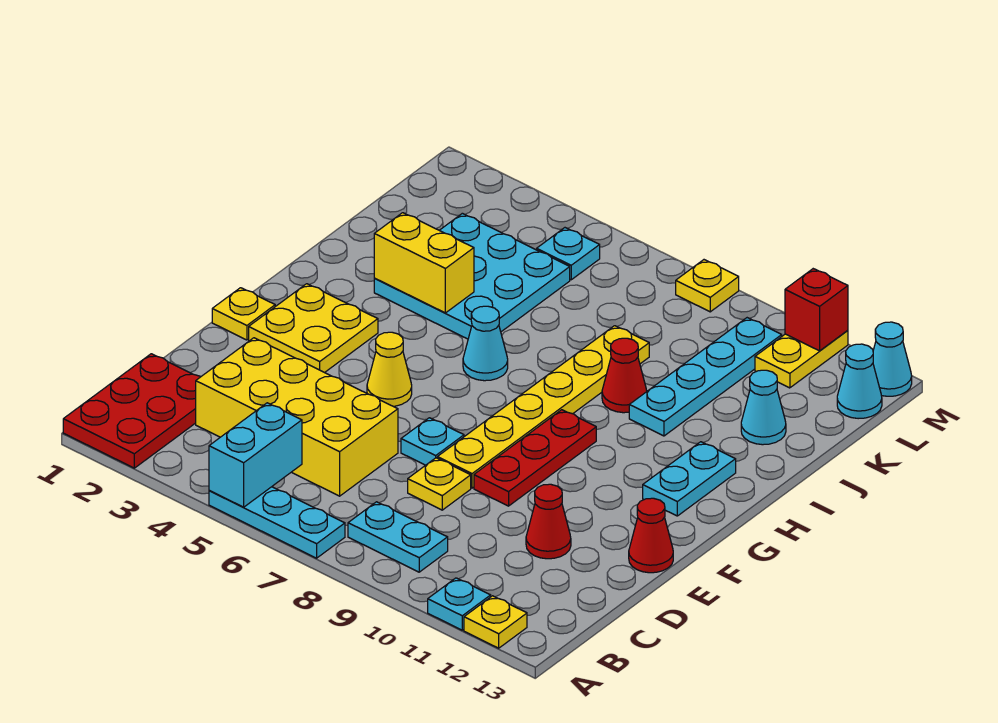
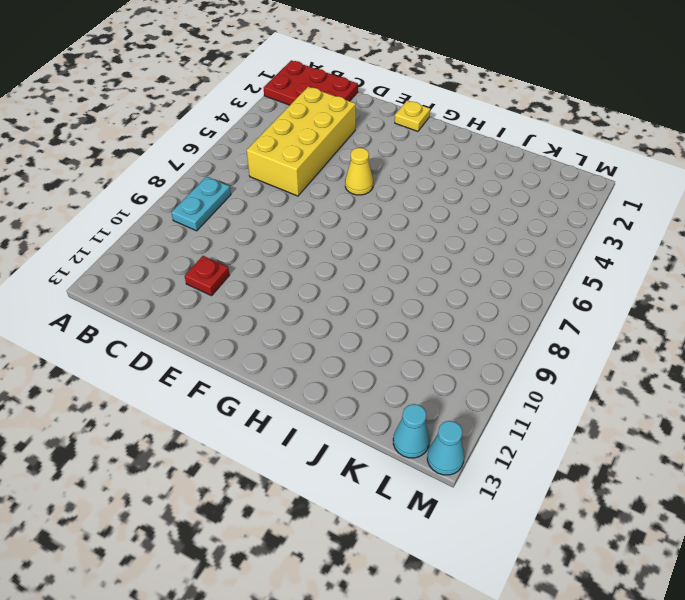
red plate D11 level 1 -> red cone D11 level 1
none -> cyan plate A5:A7 level 1
none -> cyan plate A11 level 1
none -> yellow plate A12 level 1

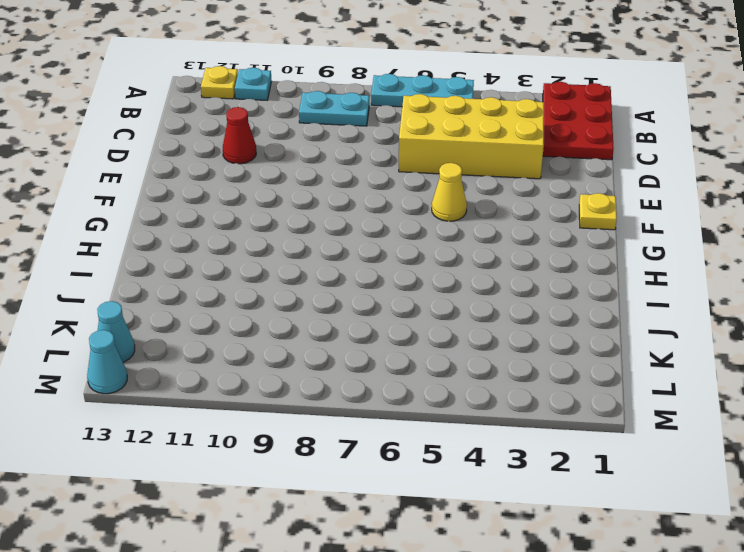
none -> yellow plate D8 level 1
none -> cyan plate E7 level 1
none -> yellow plate E8:J8 level 1

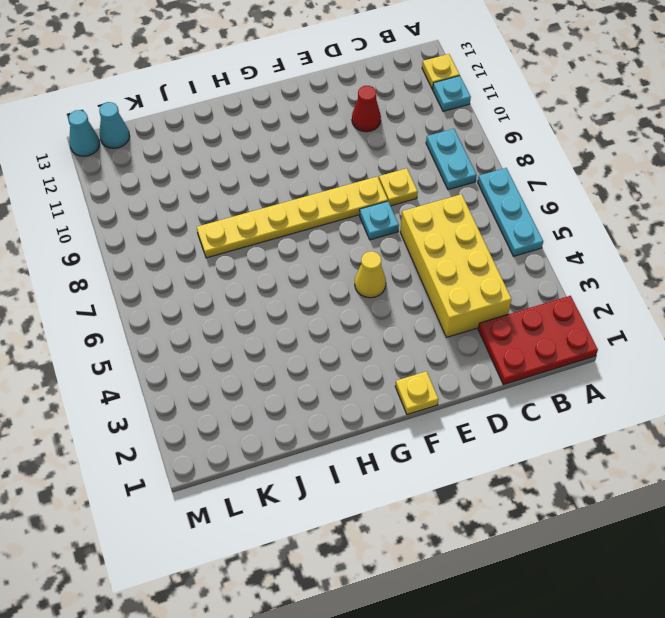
none -> red plate E9:G9 level 1
none -> red cone E13 level 1
none -> yellow plate F2:G3 level 1

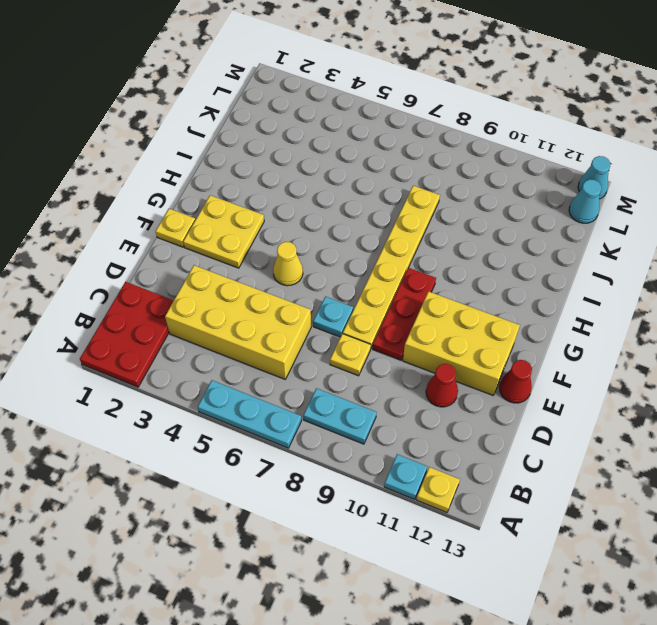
yellow brick E10:F12 level 1 -> none
none -> cyan plate G12:H12 level 1
none -> cyan cone H6 level 1
none -> cyan plate I3:K5 level 1

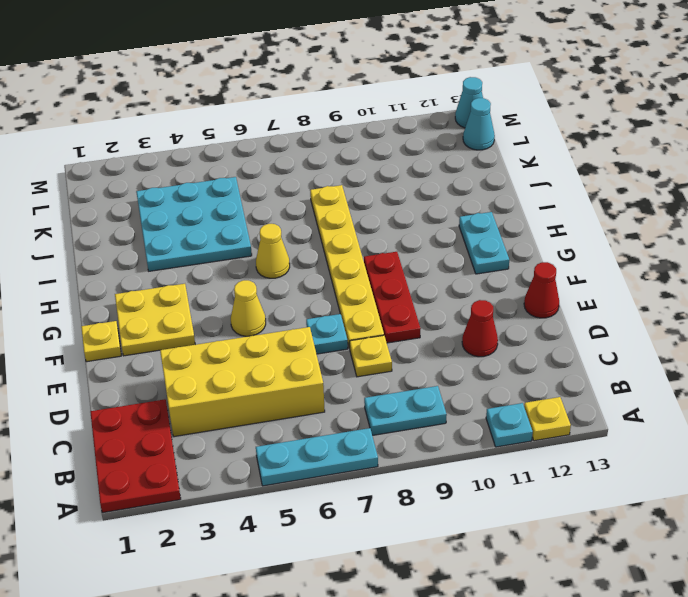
yellow cone H6 level 1 -> cyan cone H6 level 1
none -> red cone I9 level 1
none -> cyan plate I10:L10 level 1
none -> cyan cone J12 level 1

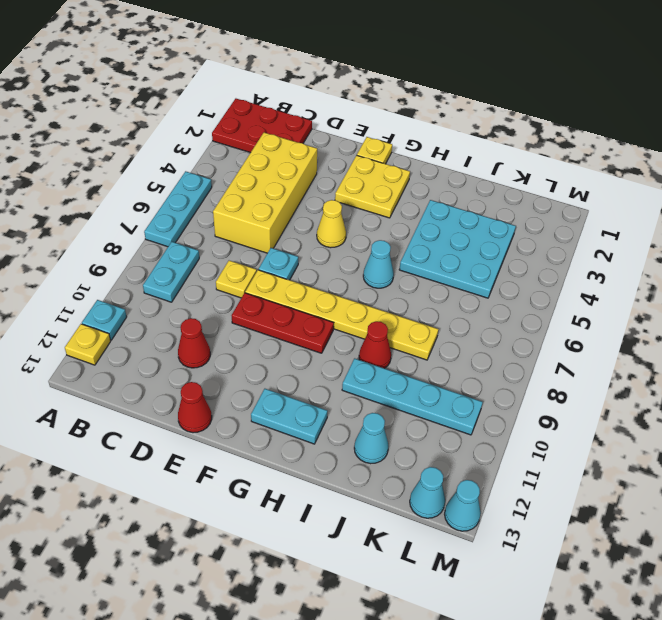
none -> cyan plate L5 level 1
none -> yellow plate L11:M11 level 1
none -> yellow plate M8 level 1

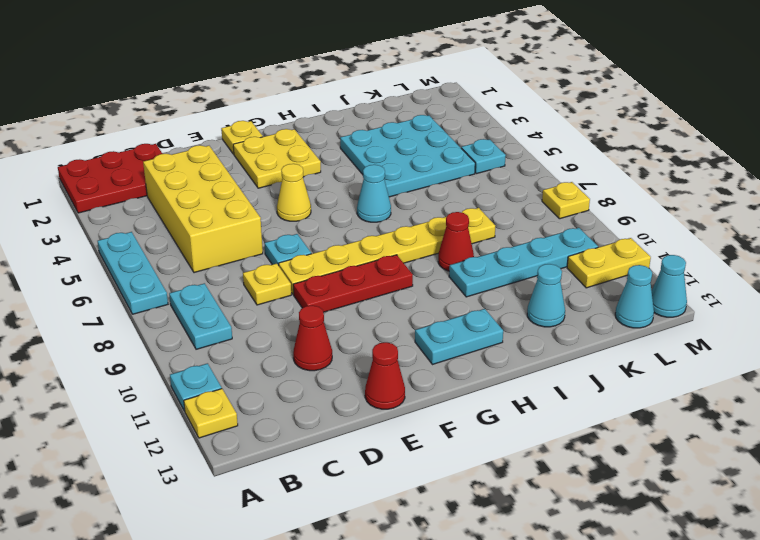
none -> cyan brick A5:B5 level 2
none -> yellow brick I3:I4 level 2
none -> red brick M11 level 2

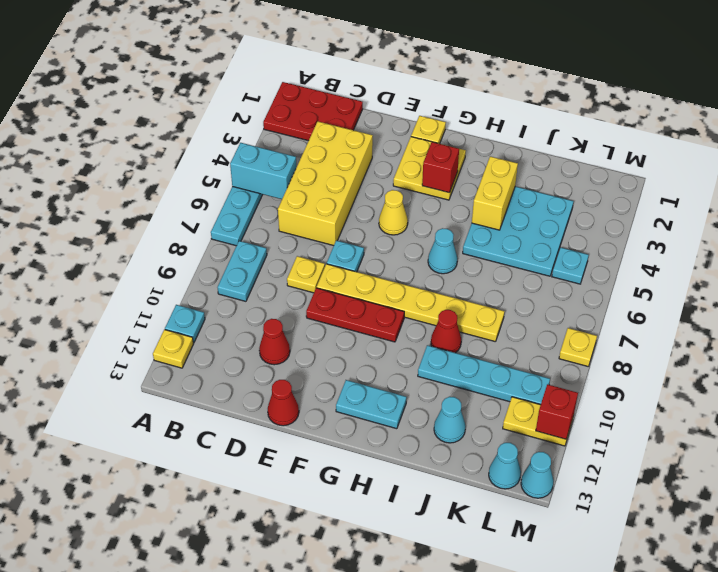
red brick G3 level 2 -> none

